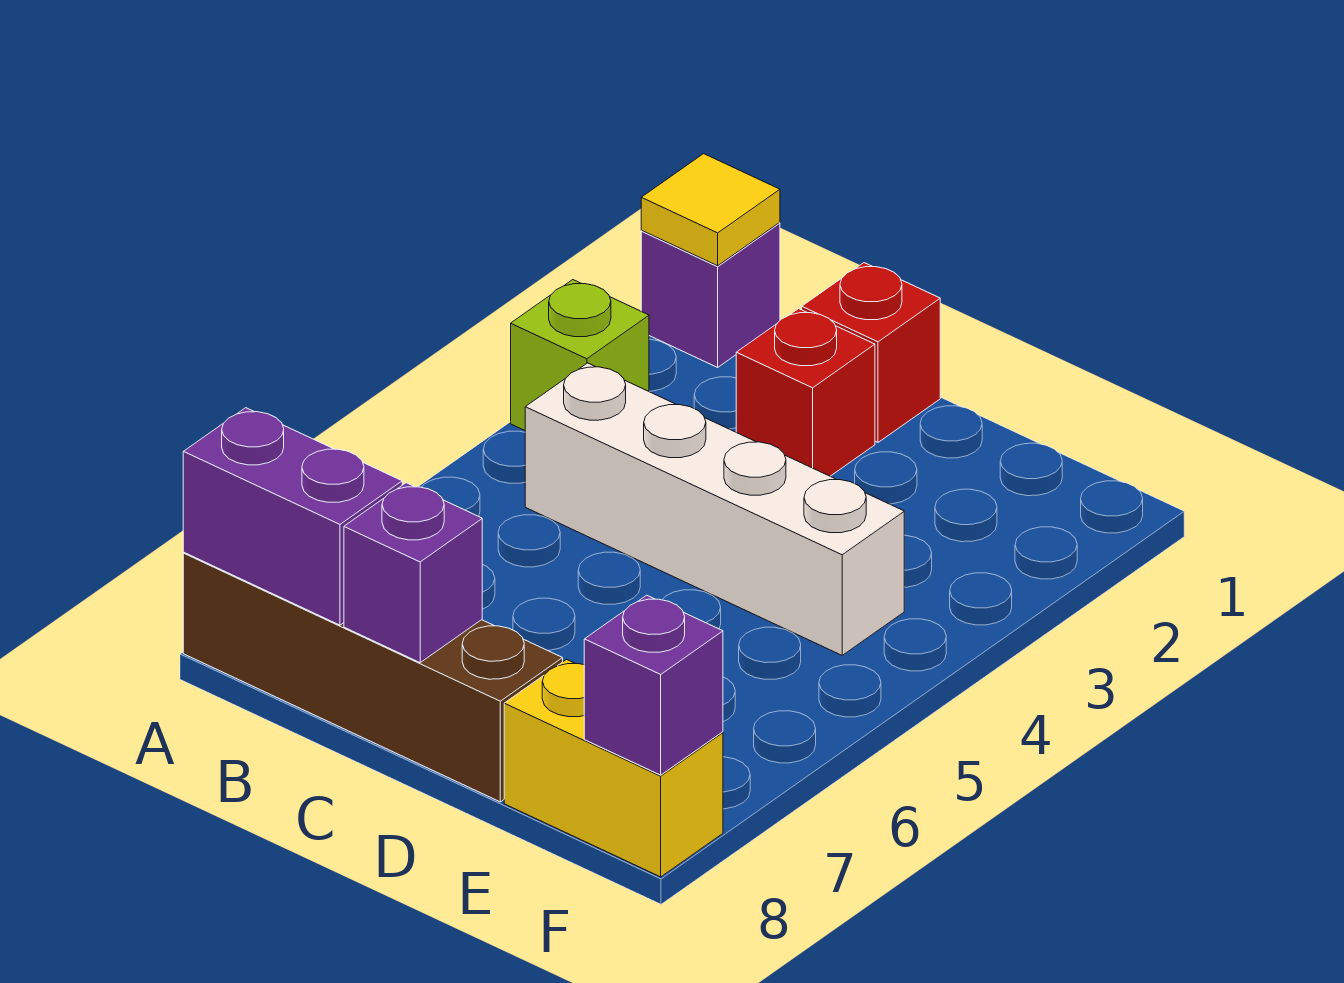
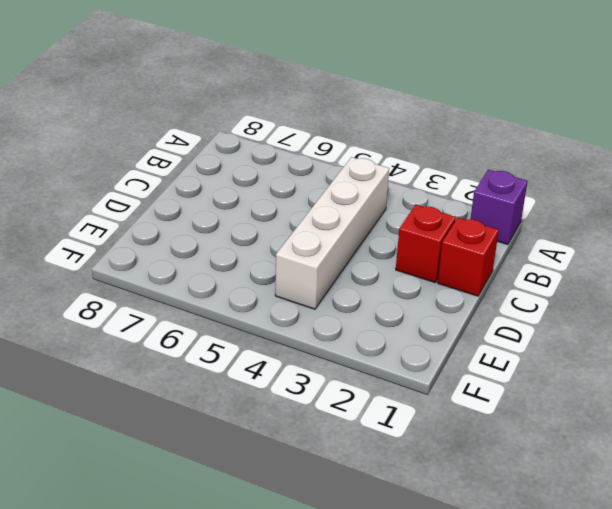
none -> lime brick A3 level 1
none -> brown brick A8:D8 level 1

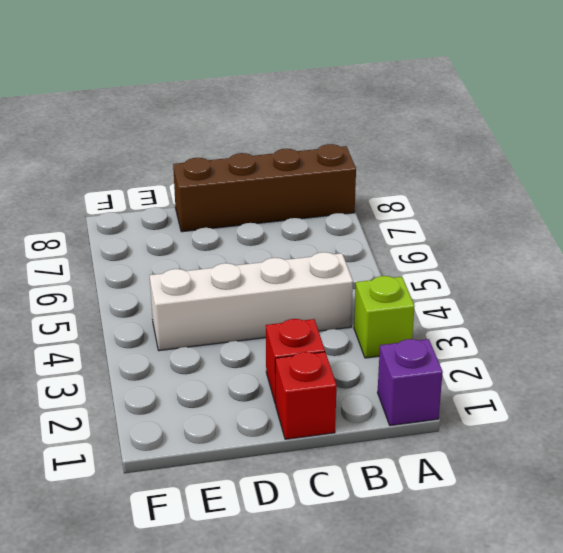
none -> yellow brick E8:F8 level 1
none -> yellow tile A1 level 2

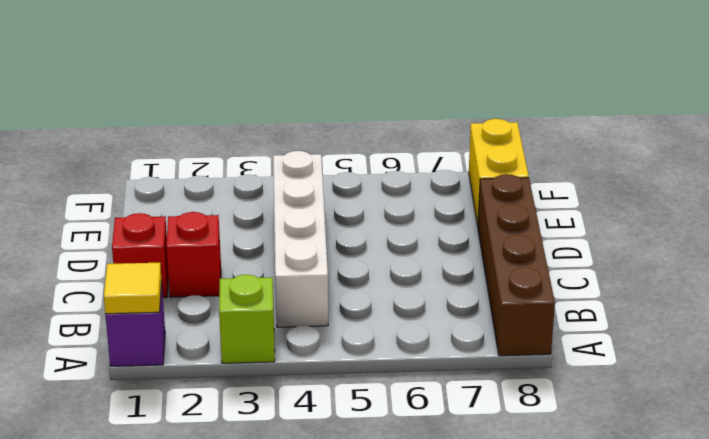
none -> purple brick A8:B8 level 2
none -> purple brick C8 level 2

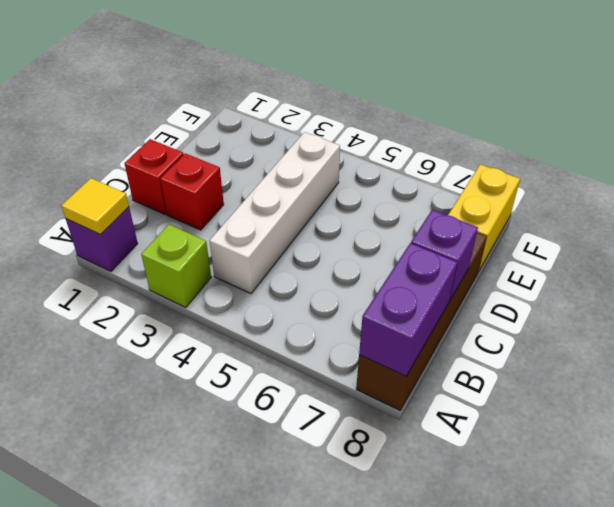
none -> purple brick F8 level 2

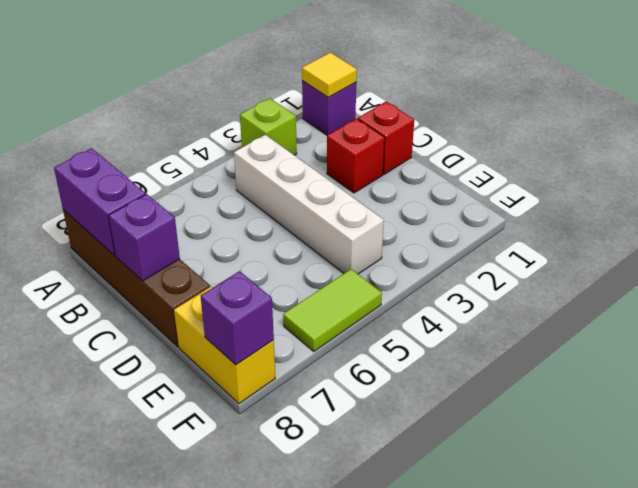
lime tile F5:F6 level 1 -> none

